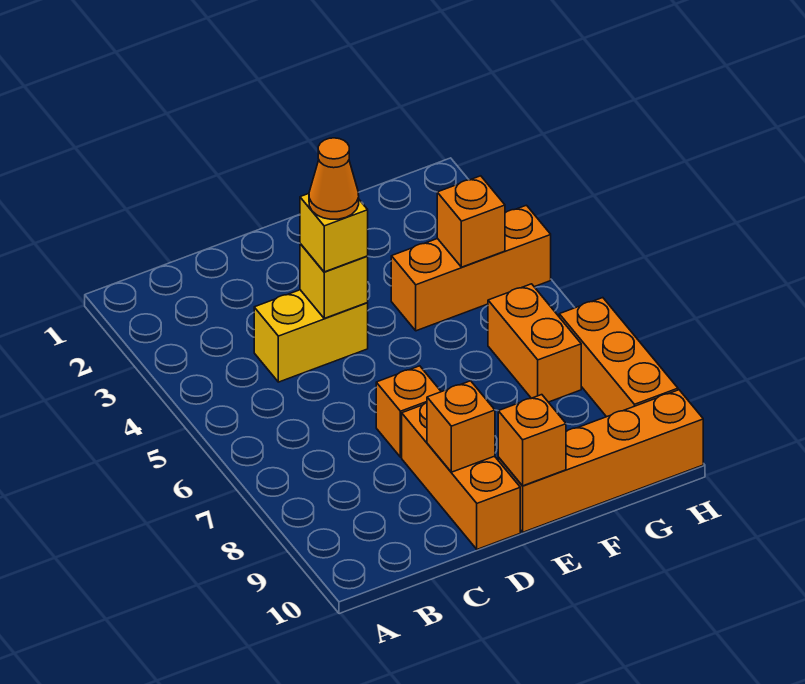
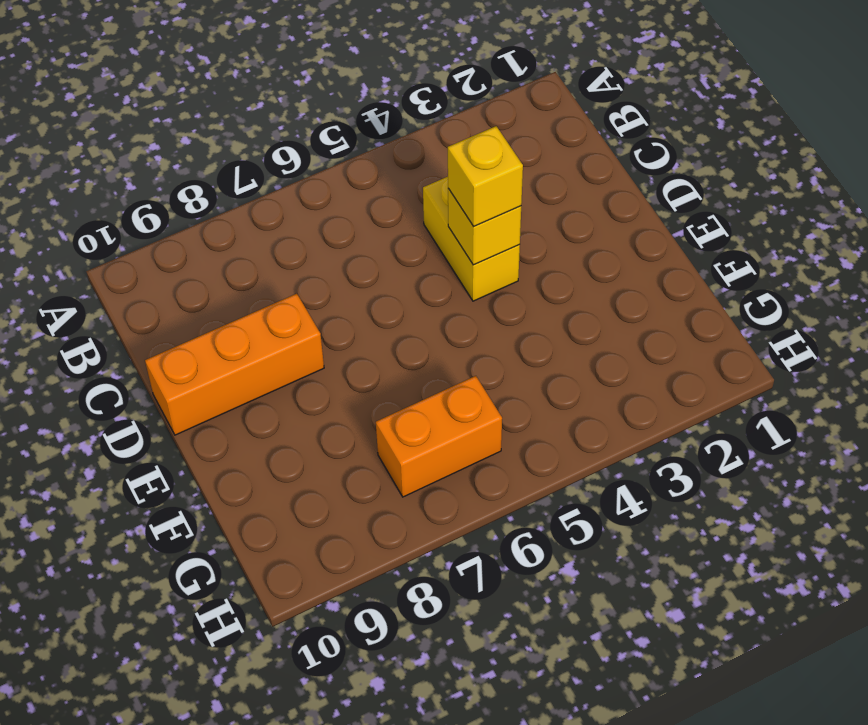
none -> orange brick D7 level 1
none -> orange brick E10:H10 level 1
none -> orange brick F4:H4 level 1

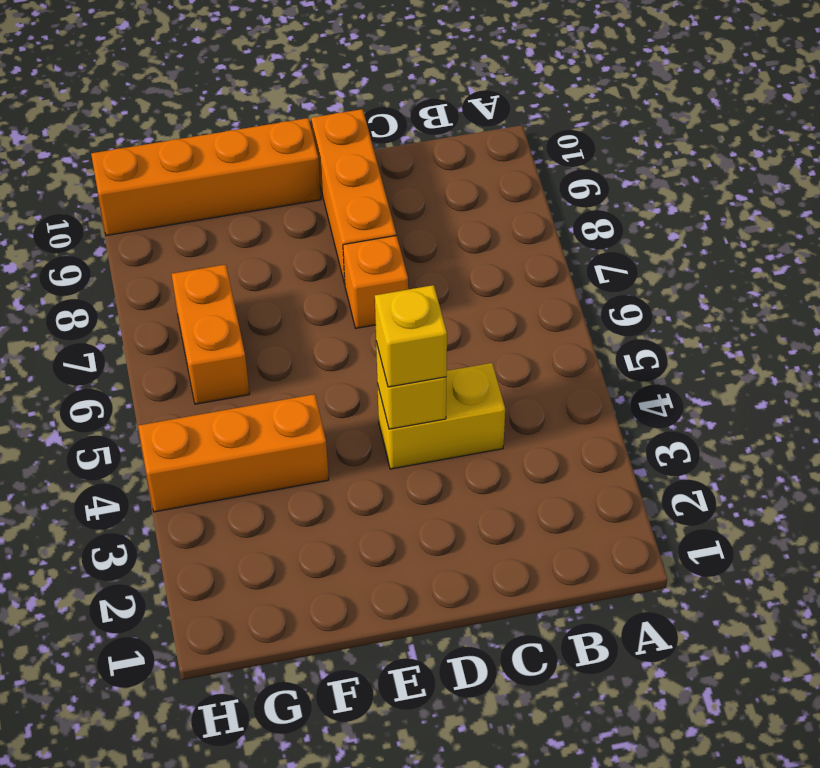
none -> orange brick H7:H9 level 1
none -> orange brick D9 level 2
none -> orange brick E10 level 2

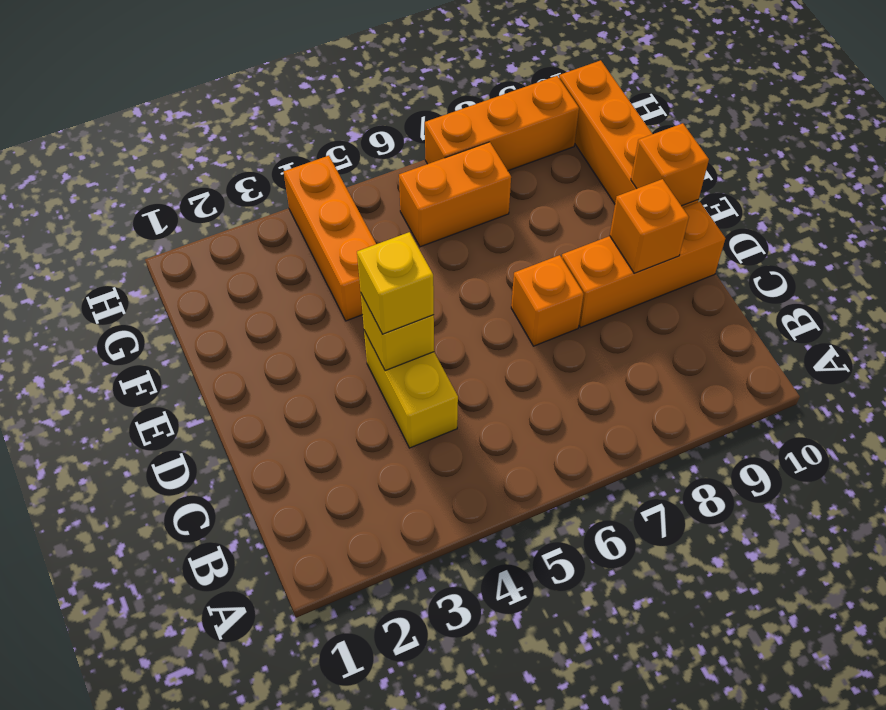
none -> orange brick G4 level 2
none -> orange cone D4 level 4

